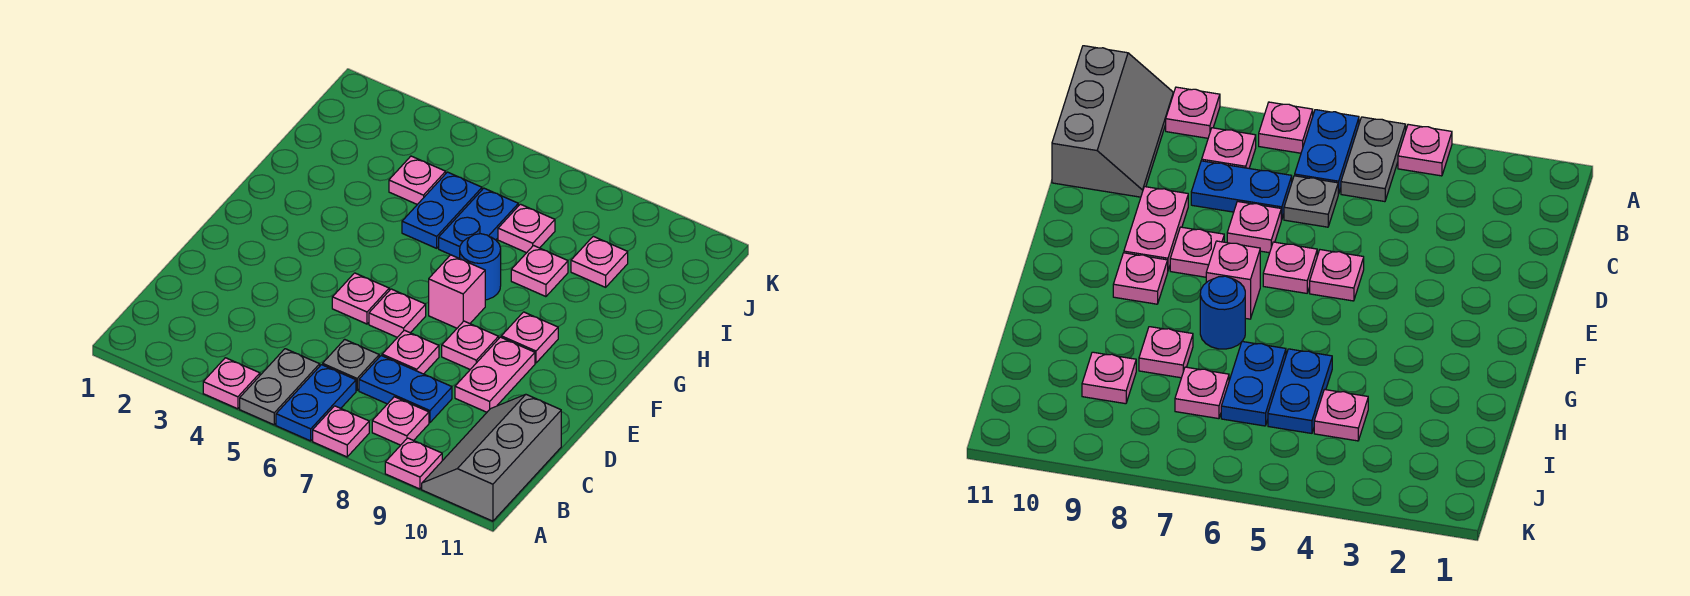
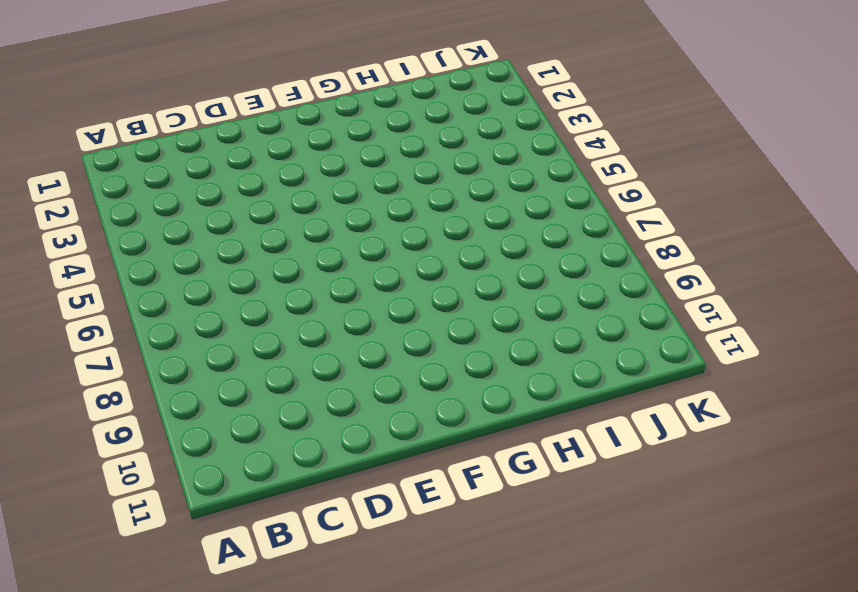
none -> pink plate A4 level 1
none -> grey plate A5:B5 level 1
none -> blue plate A6:B6 level 1

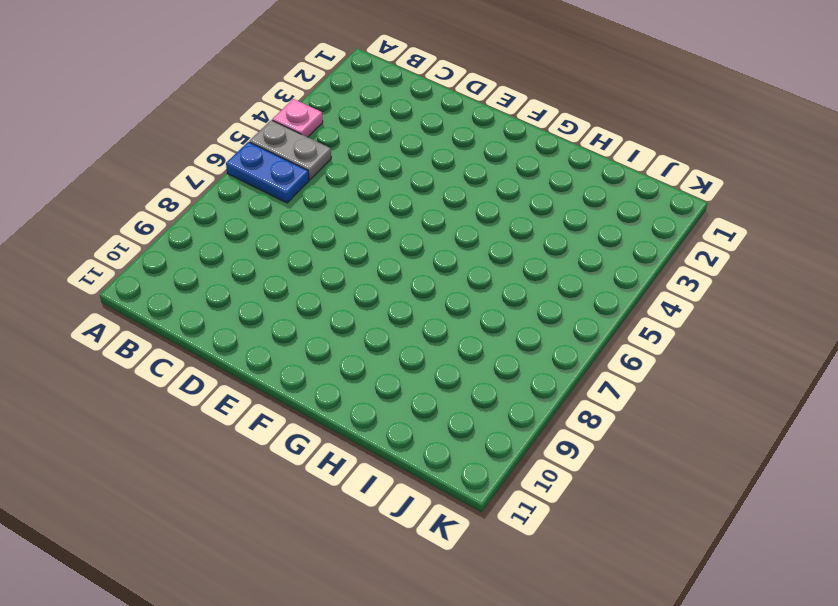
none -> pink plate A7 level 1
none -> pink plate A9 level 1
none -> grey slope A10:C11 level 1 top 11

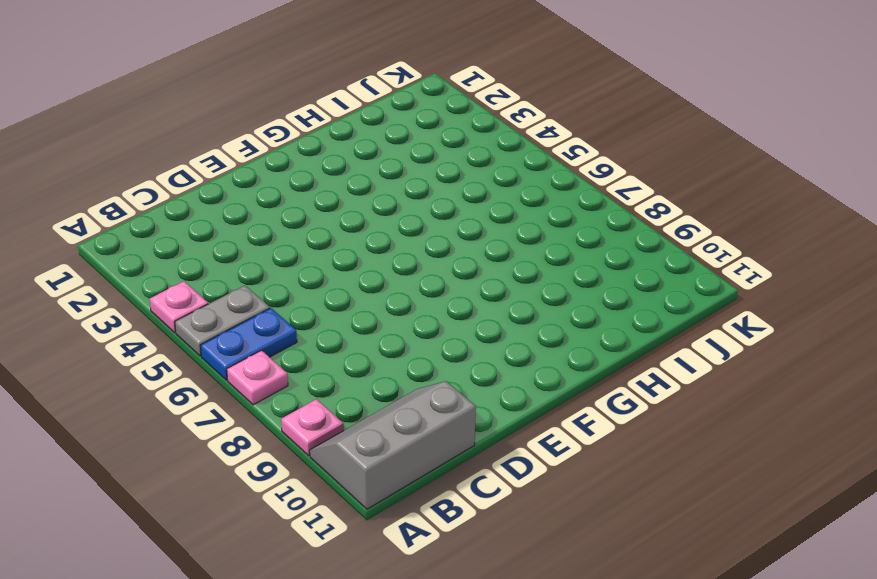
none -> pink plate B8 level 1
none -> grey plate C6 level 1
none -> blue plate C7:C8 level 1

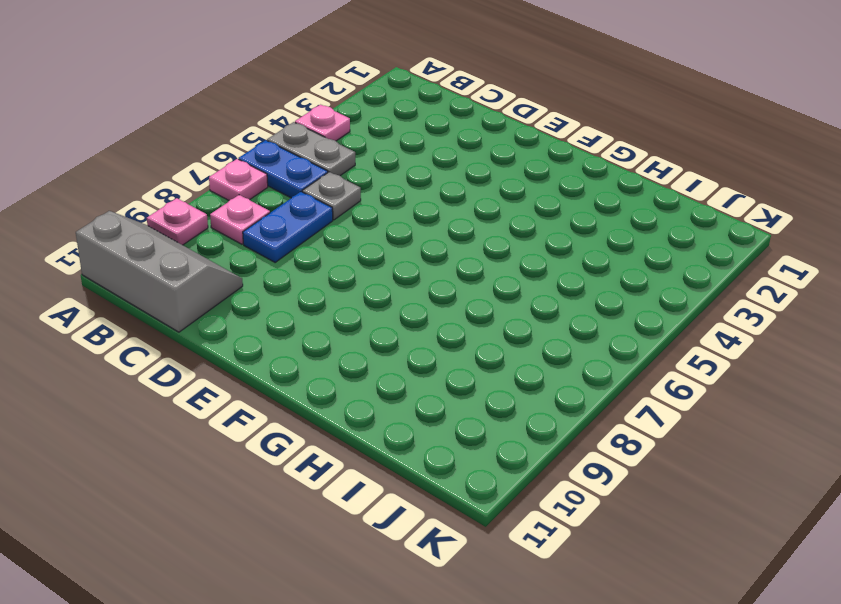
none -> pink plate D7 level 1
none -> pink plate D9:E9 level 1
none -> pink plate E5 level 1

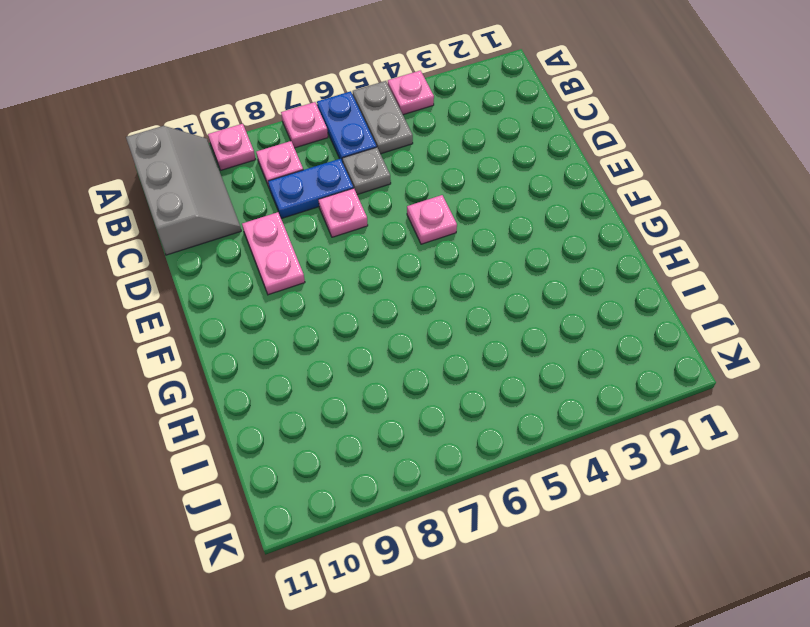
none -> pink plate E6 level 1
none -> pink plate E8 level 1
none -> pink brick F7 level 1

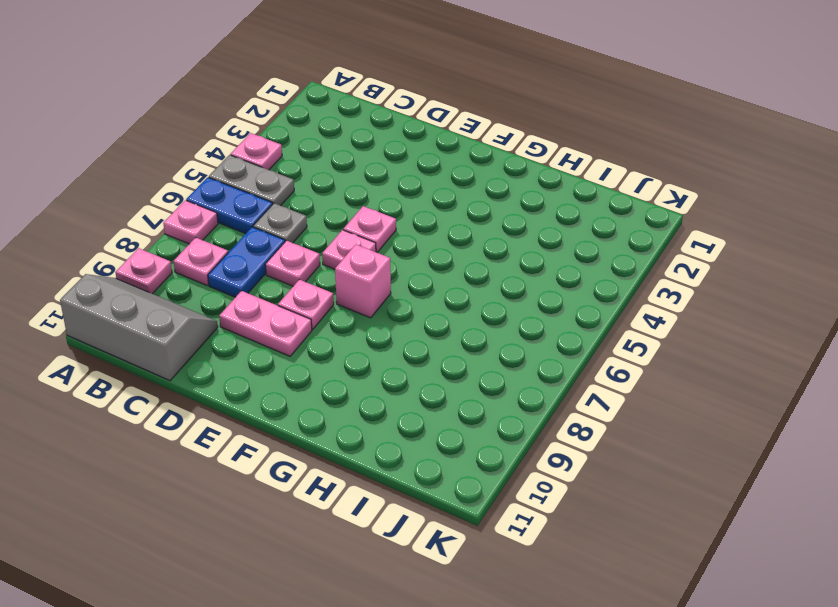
none -> pink plate F9 level 1
none -> blue round brick G7 level 1
none -> blue plate H5:I5 level 1

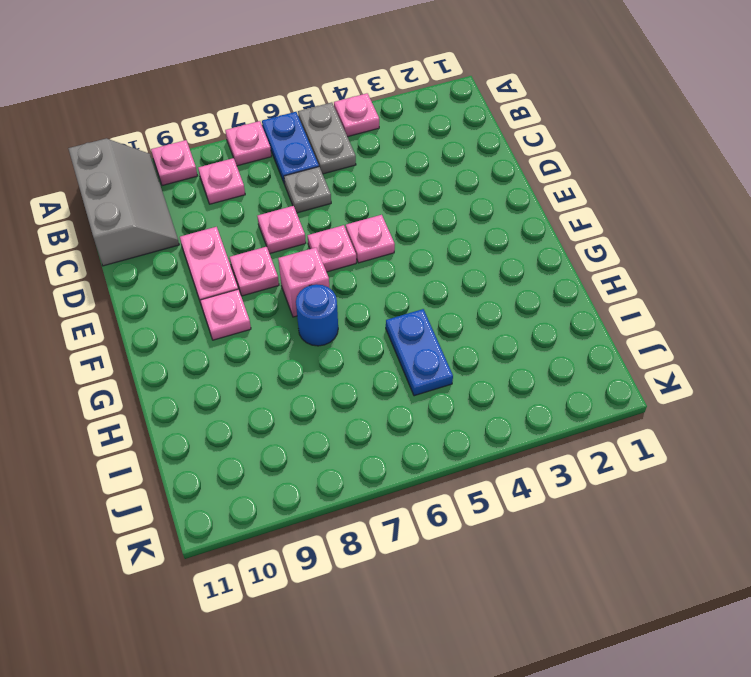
none -> blue plate C7:C8 level 1
none -> blue plate H6:I6 level 1
none -> pink plate H8 level 1

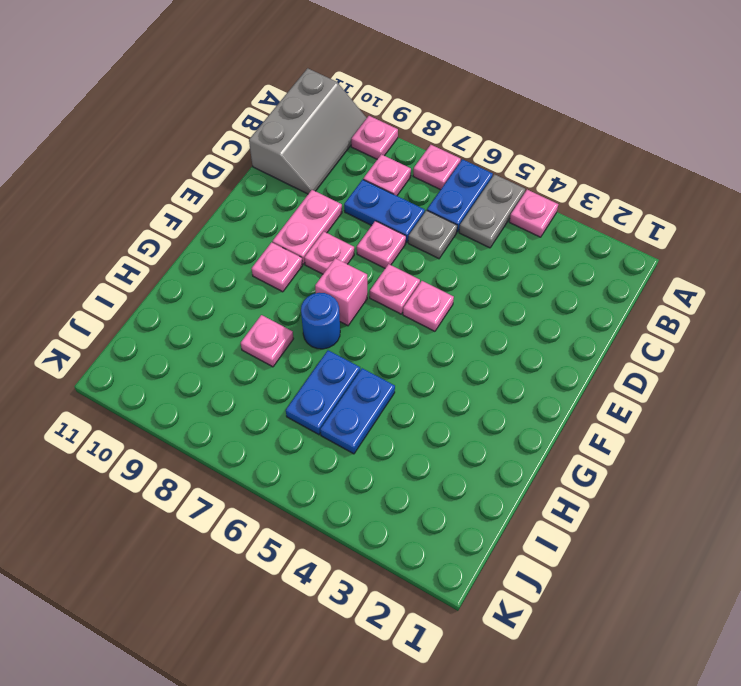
none -> pink plate I4 level 1
none -> pink plate I7 level 1
none -> pink plate I9 level 1

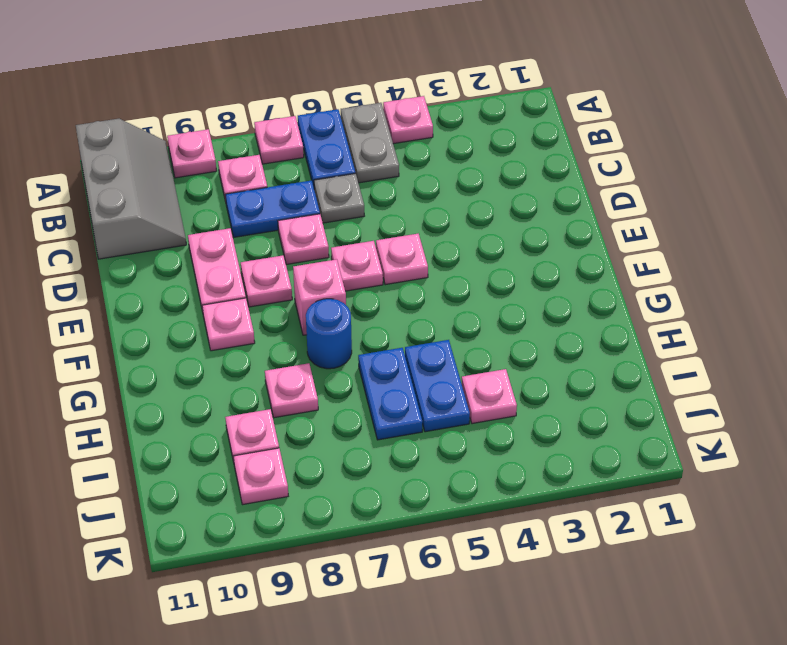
pink plate J9 level 1 -> pink plate I7 level 1

